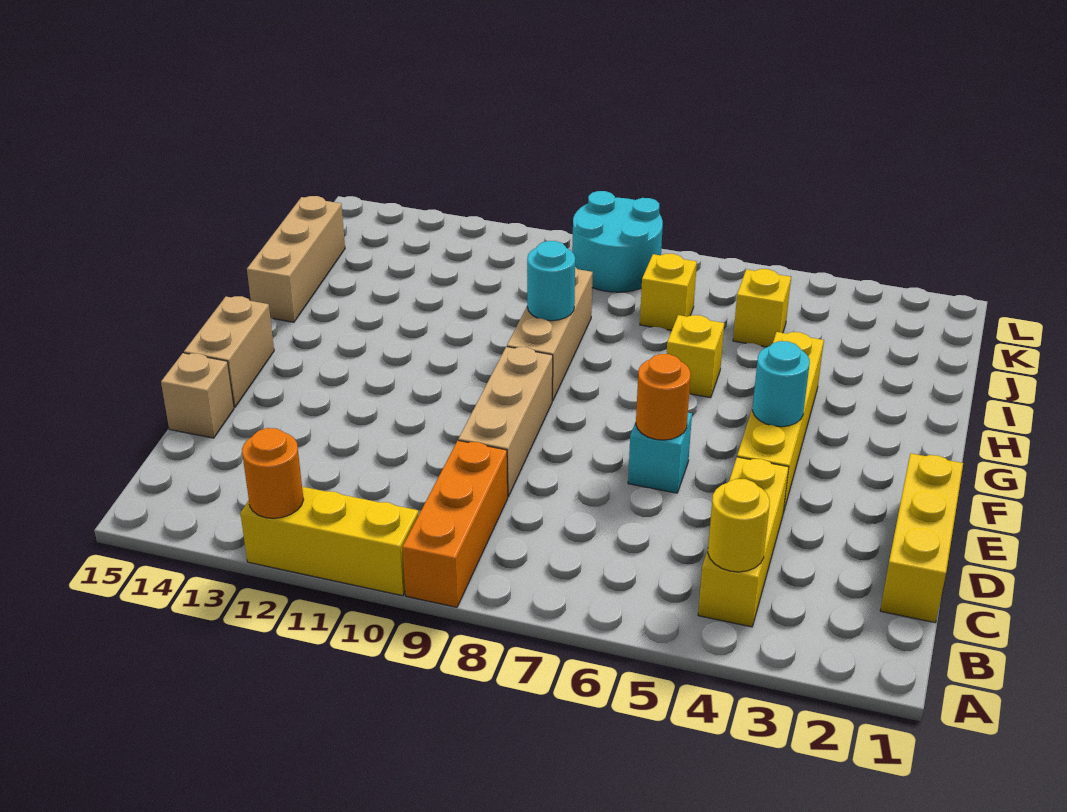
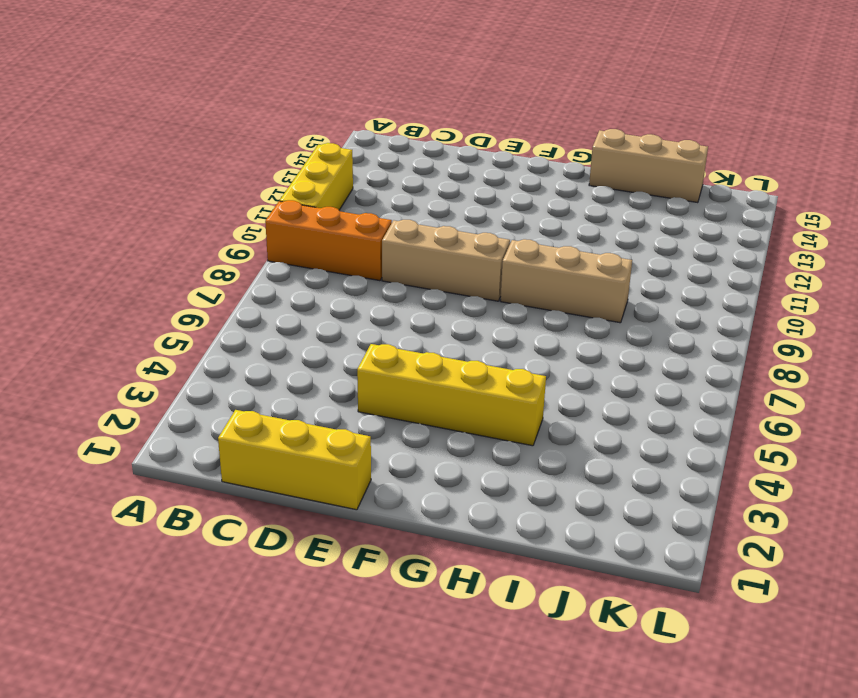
none -> yellow brick B4:D4 level 1
none -> tan brick D15 level 1
none -> cyan brick E6 level 1

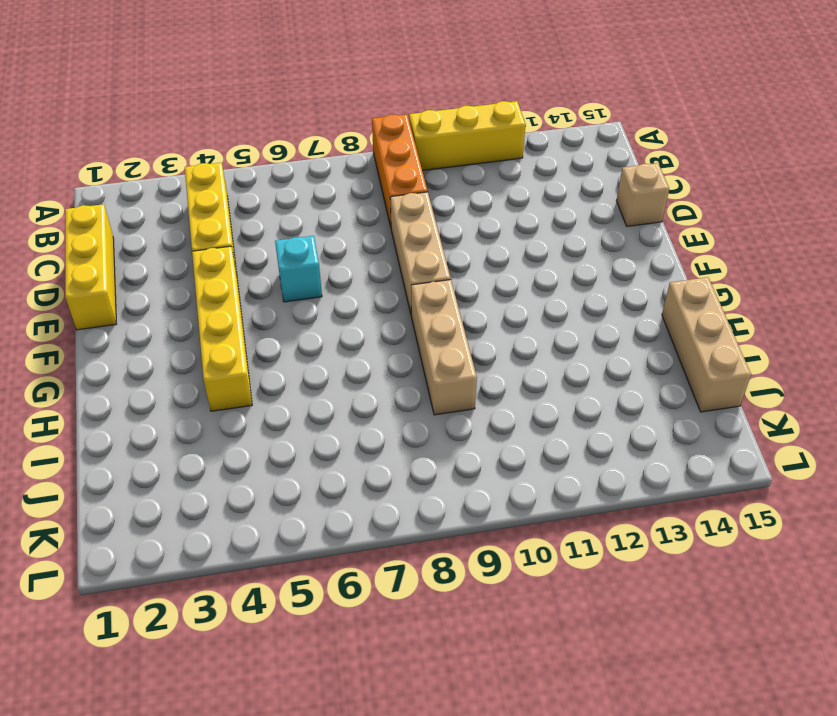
none -> tan brick E15:F15 level 1
none -> yellow brick H6 level 1
none -> yellow brick J5 level 1

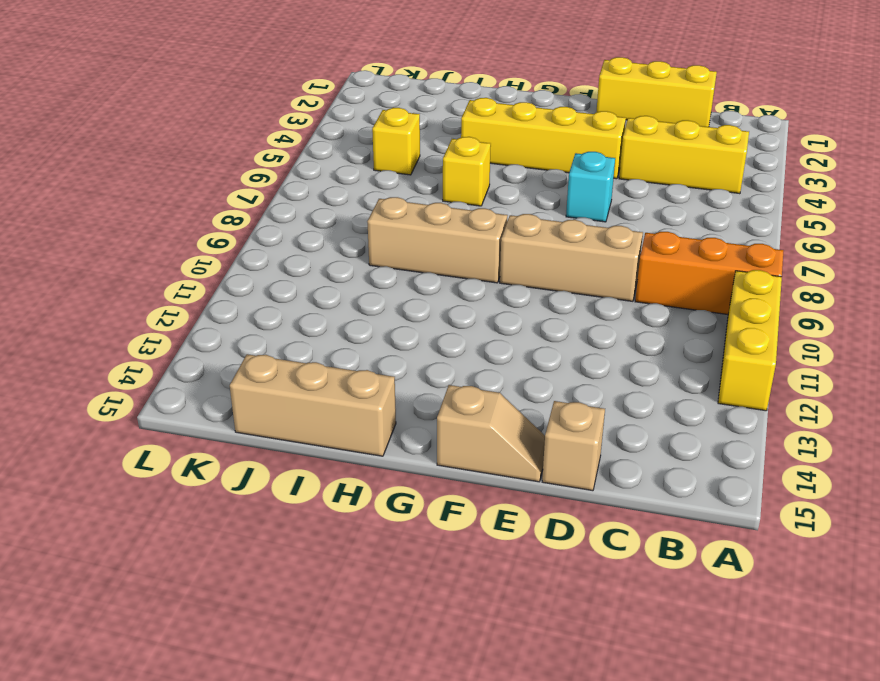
tan slope E15:F15 level 1 top F -> tan brick E15:F15 level 1
none -> yellow brick J7 level 1
none -> cyan round brick K8:L9 level 1
none -> orange round brick A12 level 2

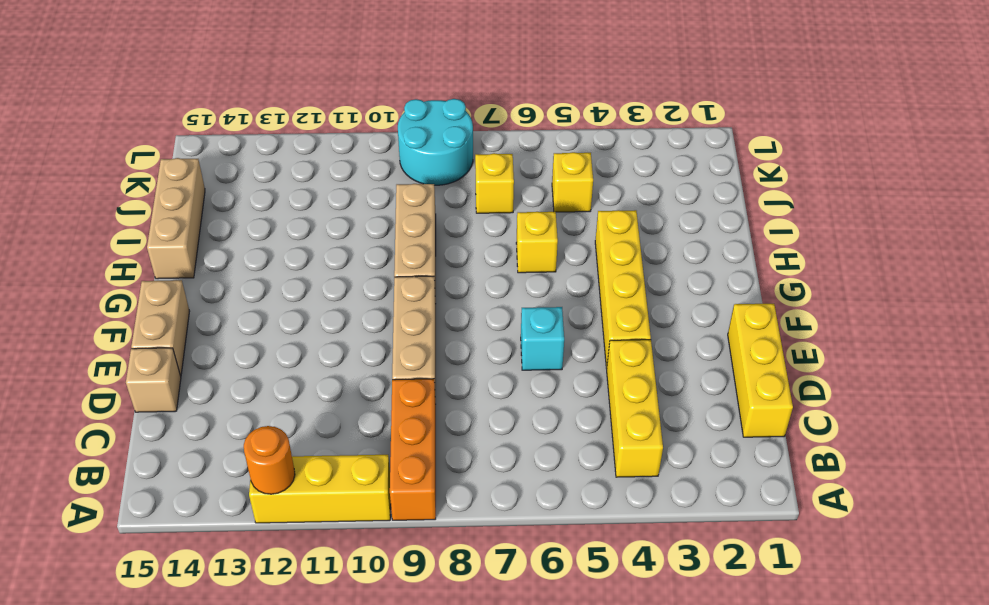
none -> yellow round brick B4 level 2
none -> orange round brick E6 level 2
none -> cyan round brick F4 level 2

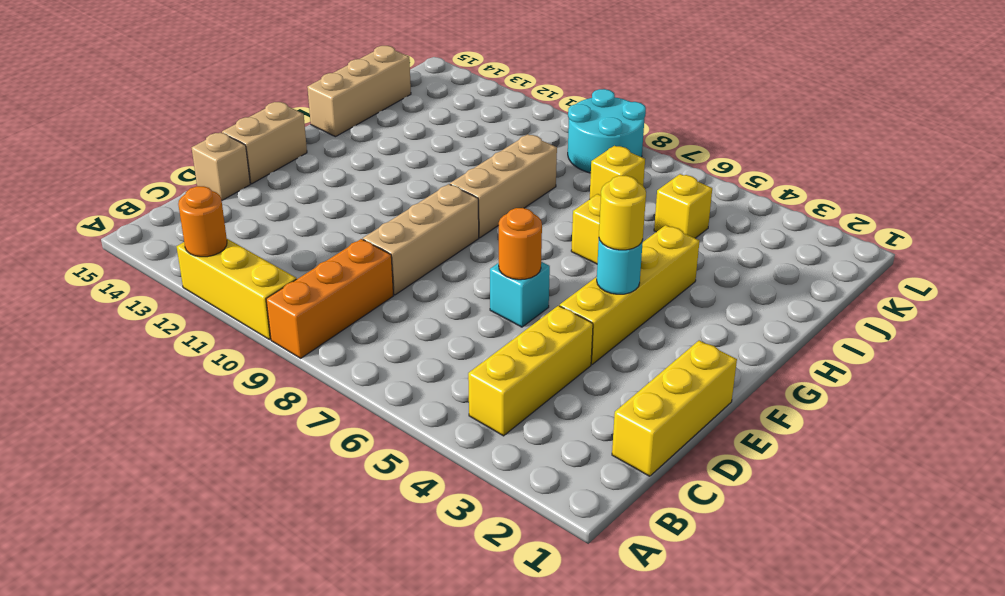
yellow round brick F4 level 3 -> yellow round brick B4 level 2
none -> cyan round brick H9 level 2

